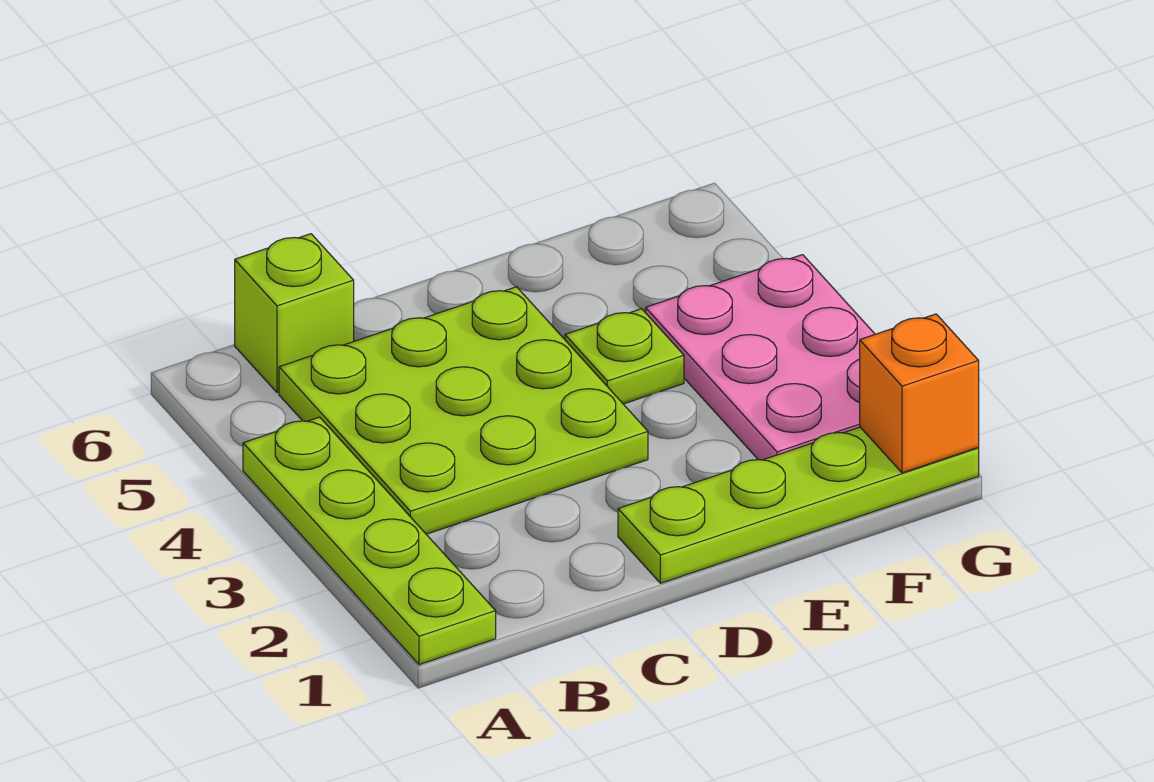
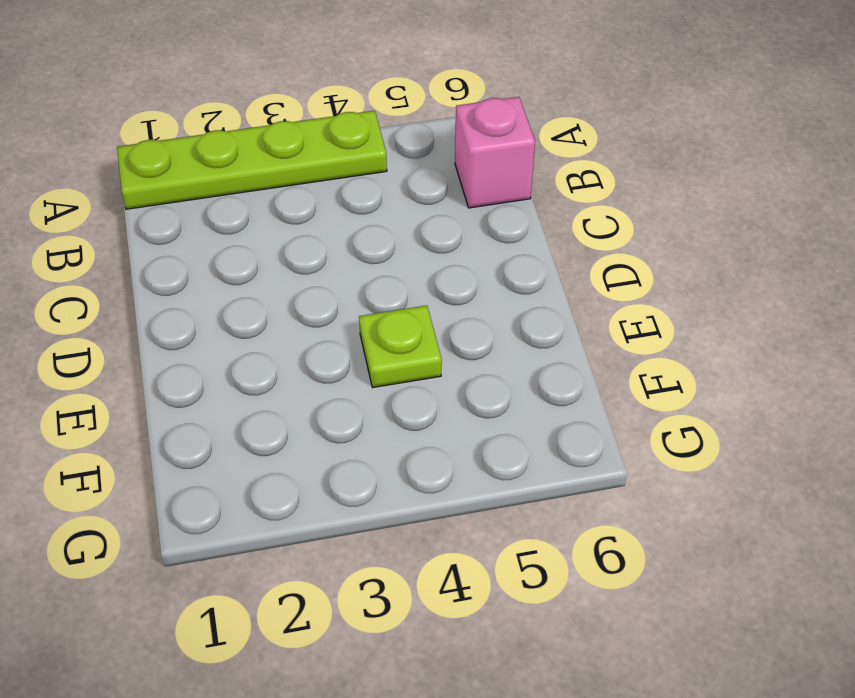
pink brick B6 level 1 -> lime brick B6 level 1
none -> lime plate B3:D5 level 1
none -> lime plate D1:G1 level 1

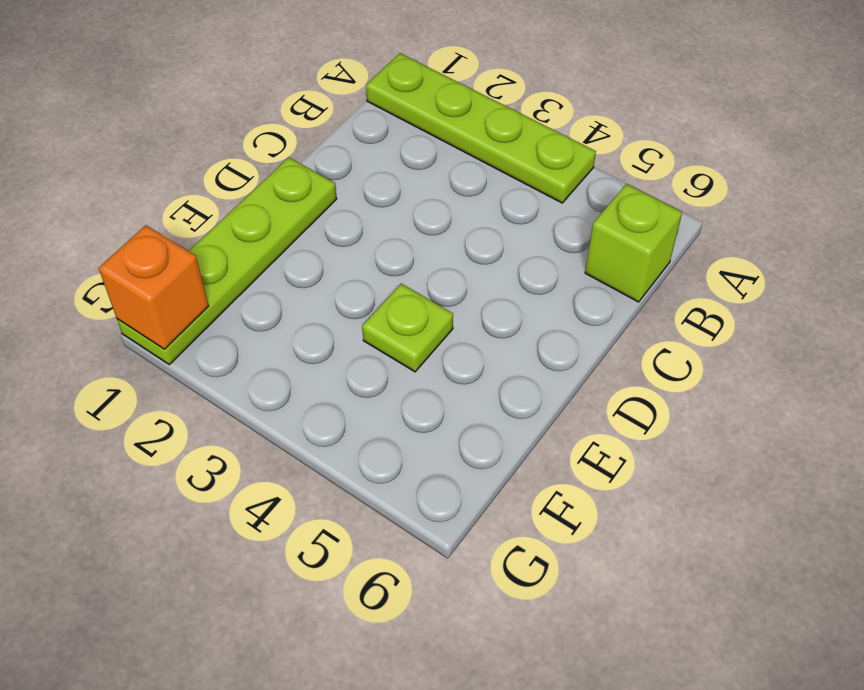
none -> lime plate B3:D5 level 1
none -> pink plate F2:G4 level 1

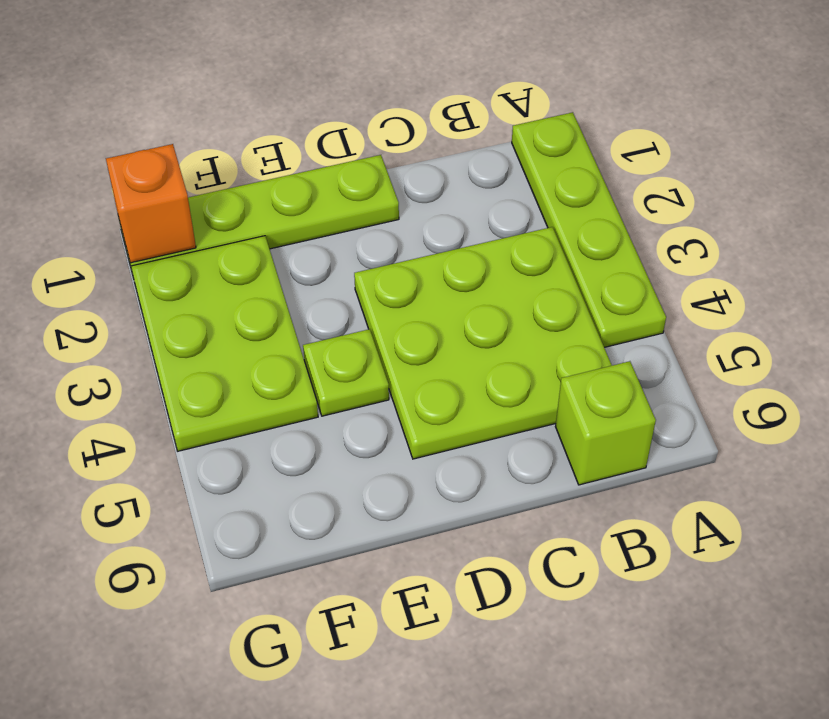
lime plate F2:G4 level 1 -> pink plate F2:G4 level 1

